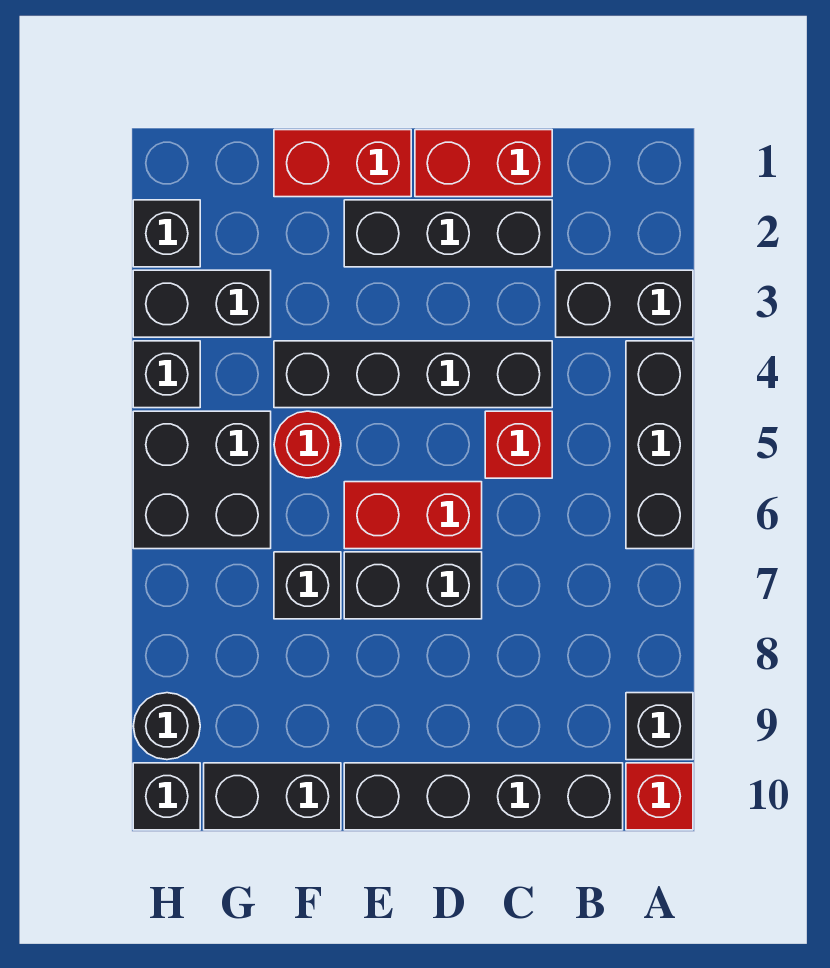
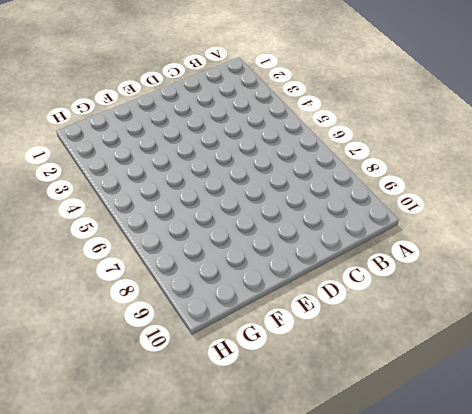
none -> black brick A3:B3 level 1
none -> black brick A4:A6 level 1
none -> black brick A9 level 1

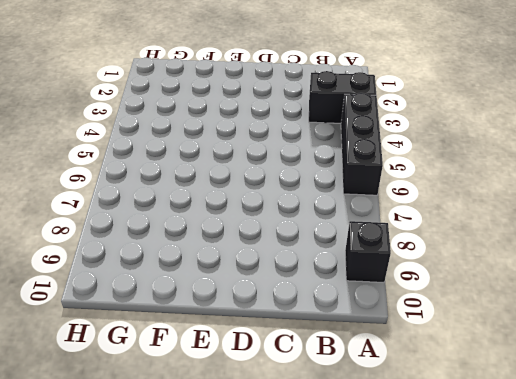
none -> red brick A10 level 1
none -> black brick B10:E10 level 1
none -> red brick C1:D1 level 1

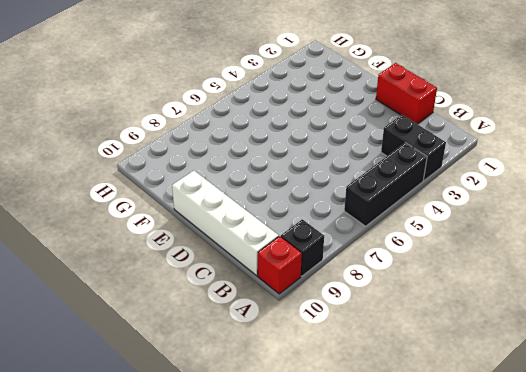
white brick B10:E10 level 1 -> black brick B10:E10 level 1
none -> black brick C2:E2 level 1
none -> black brick C4:F4 level 1
none -> red brick C5 level 1

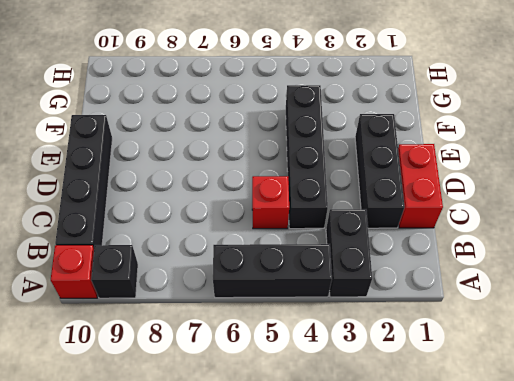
none -> red brick D6:E6 level 1
none -> black brick D7:E7 level 1
none -> red brick E1:F1 level 1

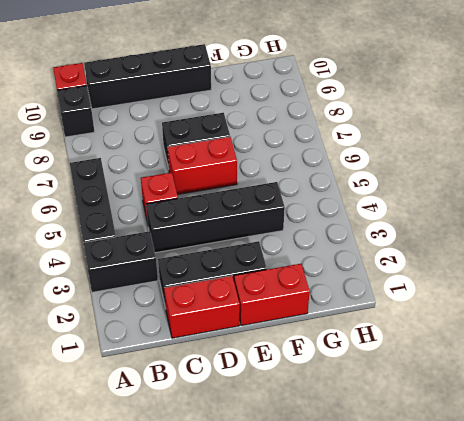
none -> red round brick F5 level 1
none -> black brick F7 level 1
none -> black brick F10:G10 level 1

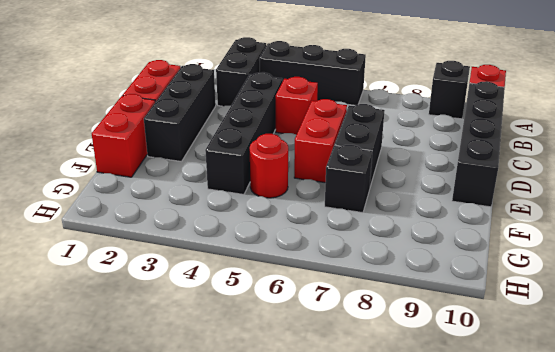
none -> black brick F10:G10 level 1
none -> black brick G3:H3 level 1
none -> black brick G5:H6 level 1

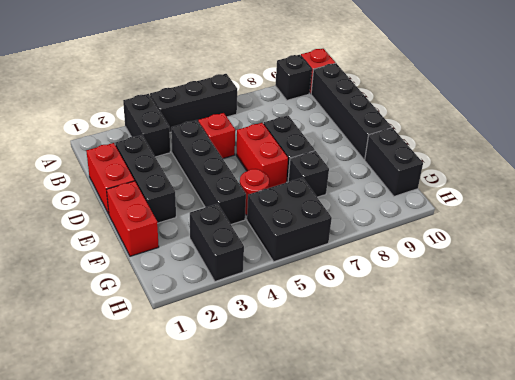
none -> black brick H2 level 1
none -> black brick H4 level 1
none -> black round brick H9 level 1

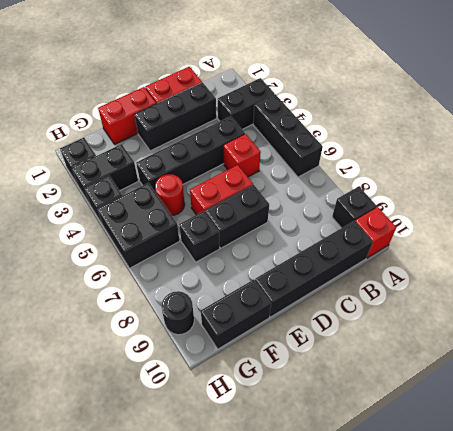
none -> black brick H10 level 1

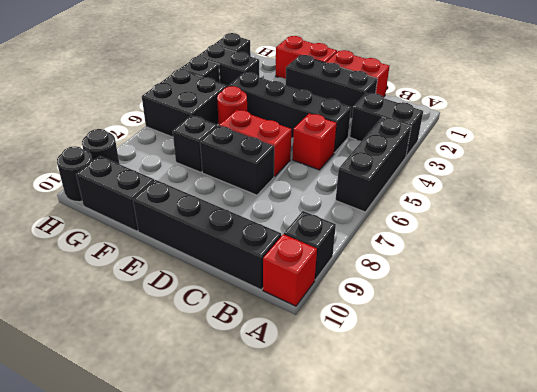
black round brick H10 level 1 -> black brick H10 level 1

